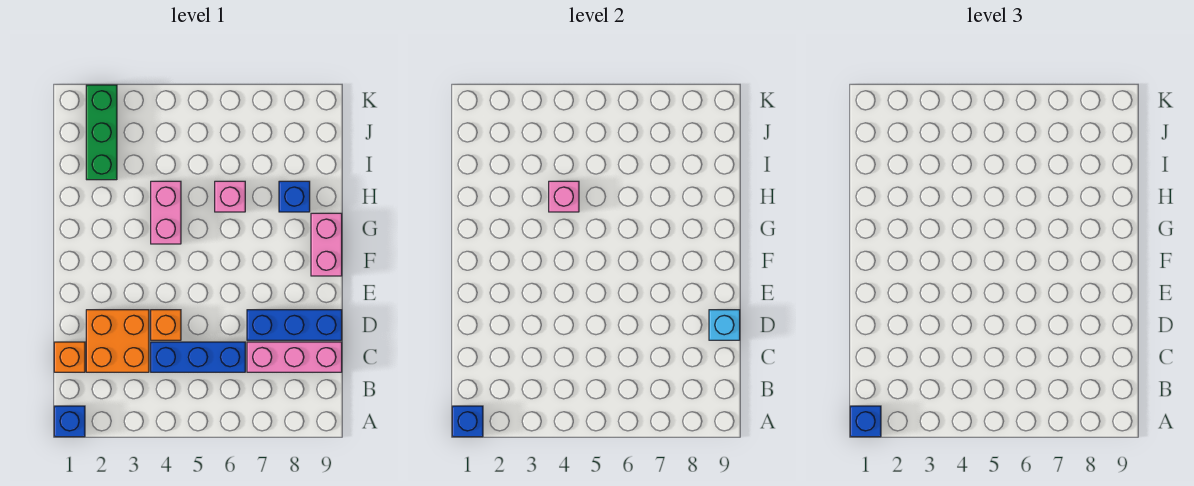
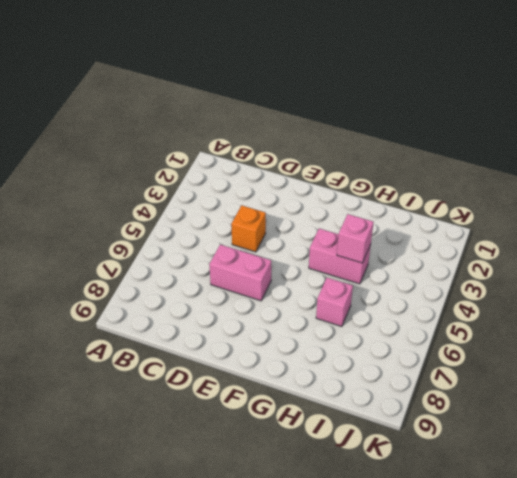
pink brick D6:E6 level 1 -> pink brick F9:G9 level 1
none -> blue brick A1 level 1
none -> orange brick C1 level 1
none -> orange brick C2:D3 level 1

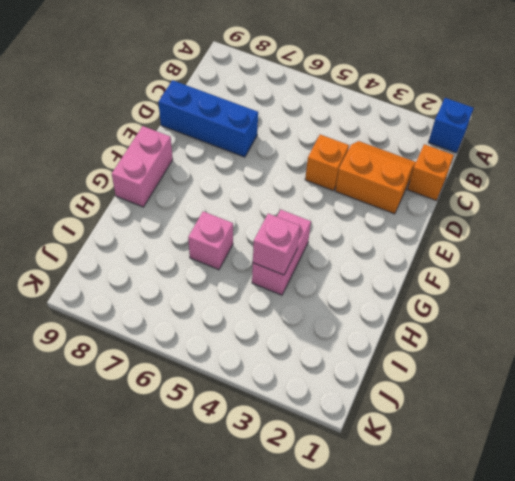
orange slope C2:D3 level 1 top D -> orange brick C2:D3 level 1
none -> blue brick C4:C6 level 1
none -> pink brick C7:C9 level 1
none -> blue brick H8 level 1

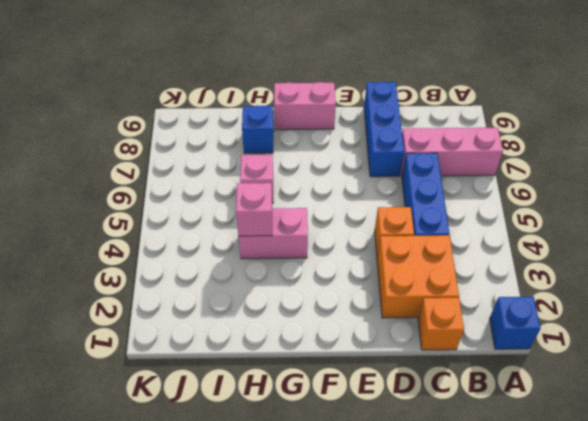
pink brick A7:C7 level 1 -> pink brick C7:C9 level 1
none -> green brick I2:K2 level 1
none -> blue brick A1 level 2
none -> cyan brick D9 level 2

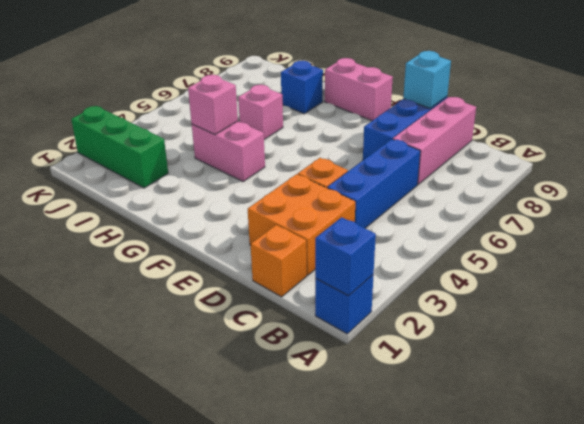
none -> blue brick A1 level 3

